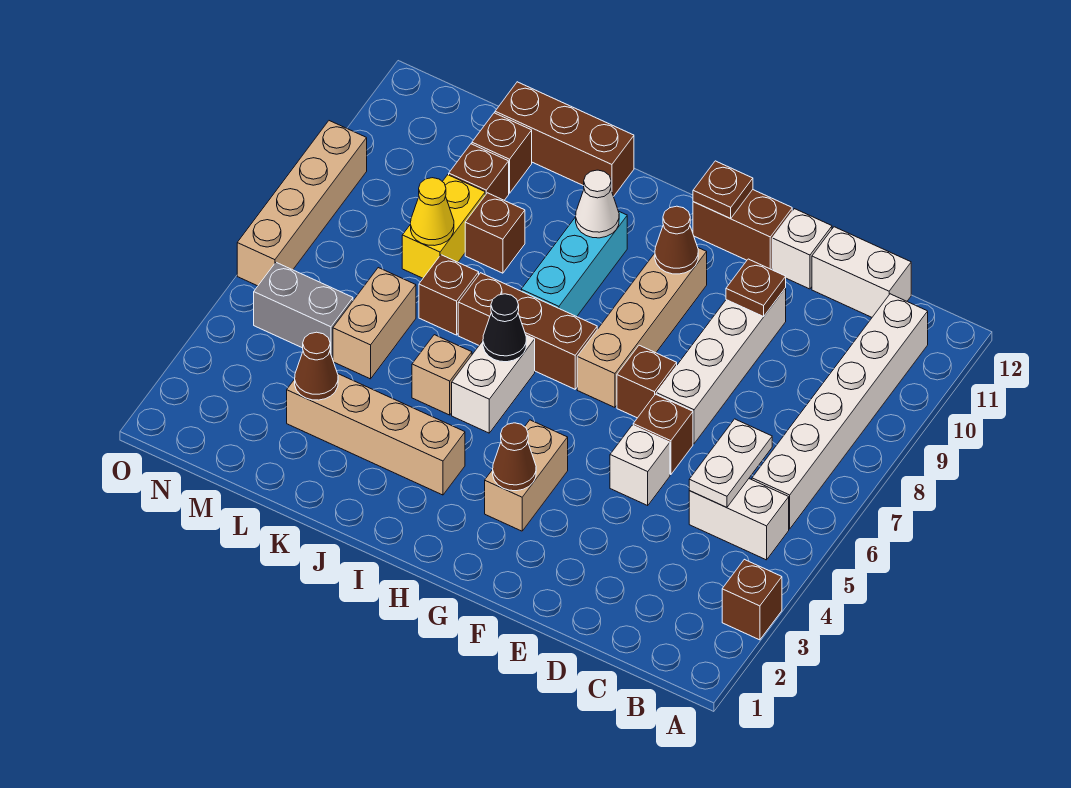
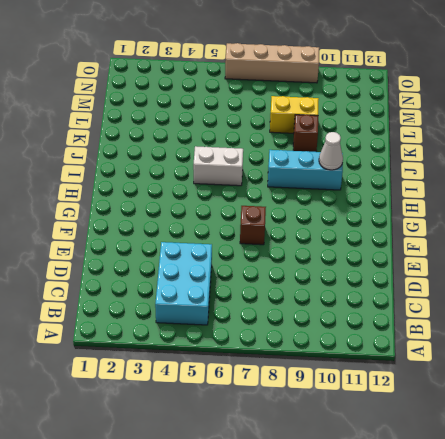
cyan brick B4:D5 level 1 -> white brick B5:C5 level 1
none -> brown brick A3 level 1
none -> white brick B6:B11 level 1
none -> white brick C12:D12 level 1
none -> white brick E5 level 1

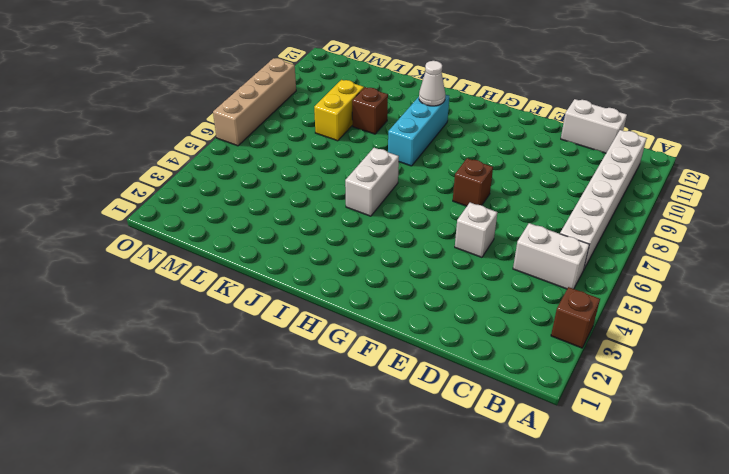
none -> brown brick E6 level 1
none -> white brick E7:E10 level 1
none -> white brick E12 level 1
none -> brown brick F12:G12 level 1

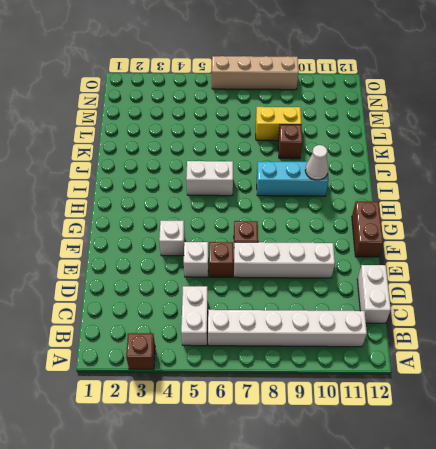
white brick F4 level 1 -> white brick E12 level 1
none -> tan brick G3:G4 level 1
none -> tan brick G7:G10 level 1
none -> brown brick H7:J7 level 1
none -> tan brick I3:L3 level 1

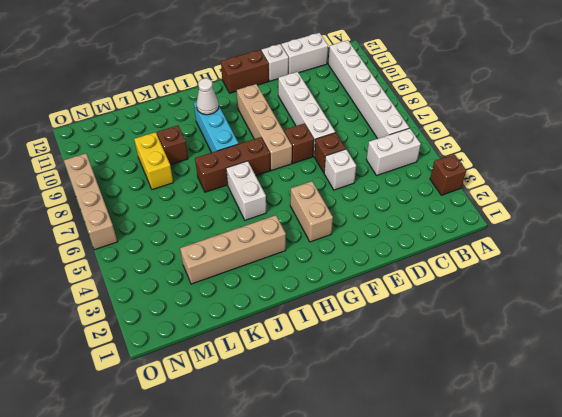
none -> tan brick J5 level 1
none -> brown brick J12:L12 level 1
none -> brown brick K7 level 1
none -> tan brick L5:L6 level 1

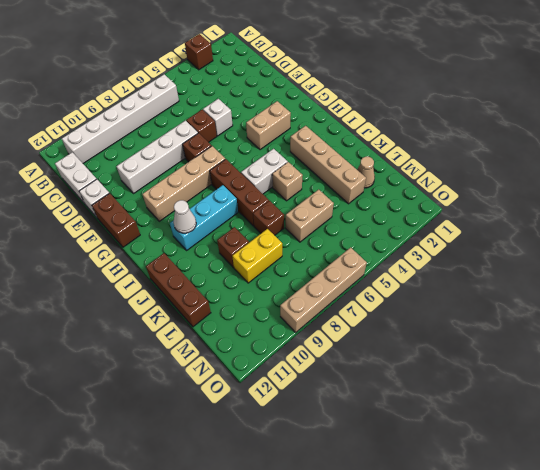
tan cone L2 level 1 -> none
none -> white brick B5:C5 level 1
none -> brown brick L10 level 1
none -> brown brick L11 level 1
none -> grey brick M5:N5 level 1

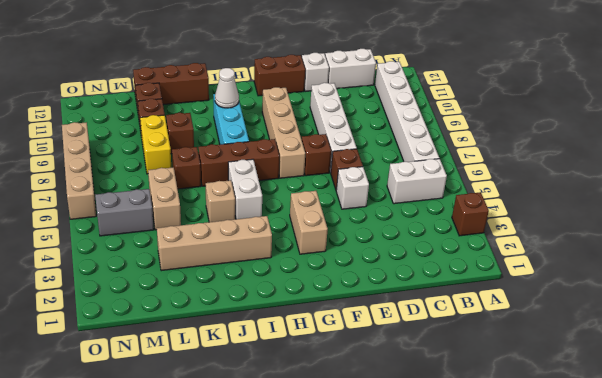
none -> white plate C5:C6 level 2
none -> brown plate E10 level 2
none -> brown cone G3 level 2
none -> brown cone G10 level 2

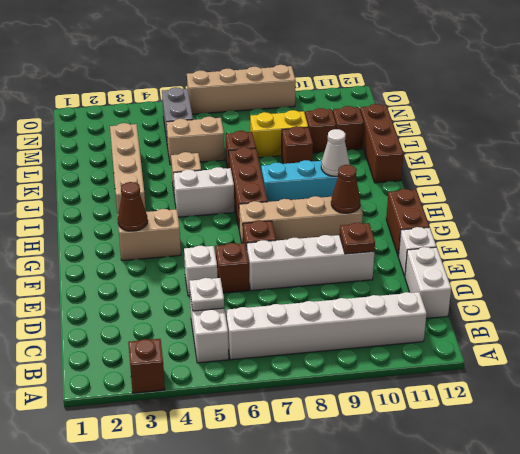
white plate C5 level 2 -> white plate C5:C6 level 2
none -> brown plate G12 level 2
none -> black cone I6 level 2
none -> brown cone L3 level 2
none -> yellow cone L8 level 2

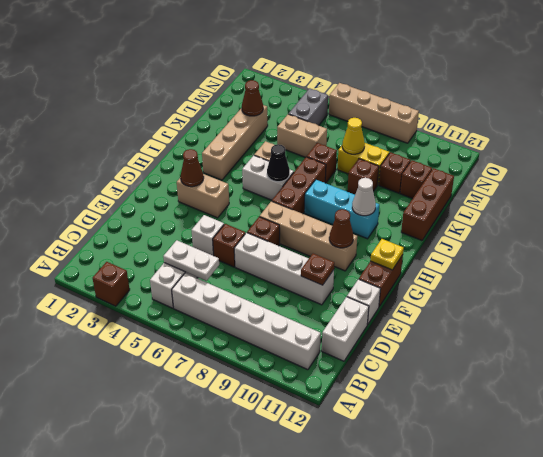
yellow plate G12 level 2 -> brown plate G12 level 2

